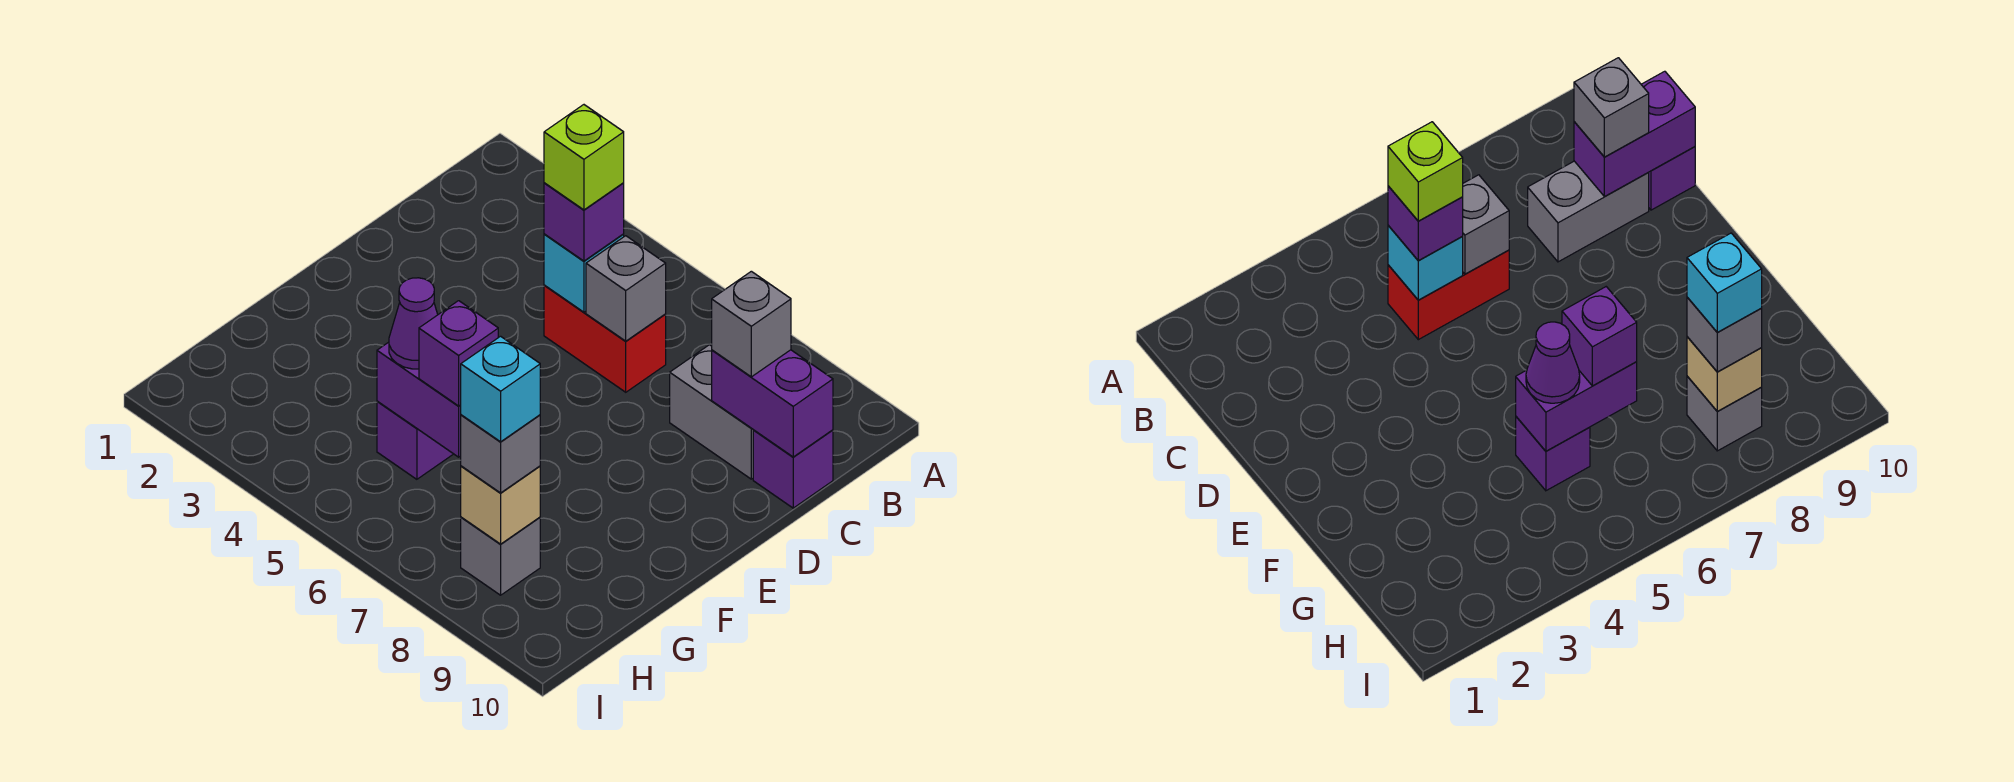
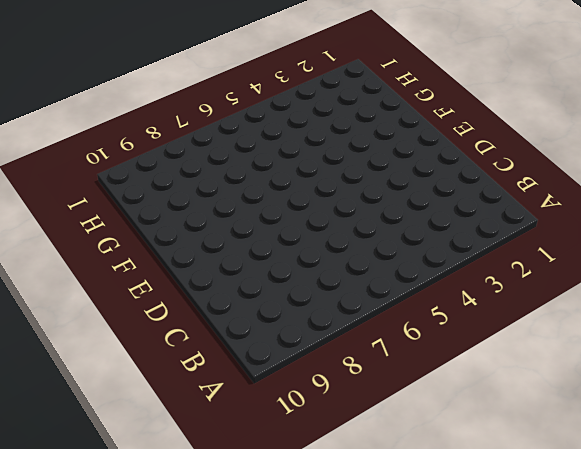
none -> red brick C5:C6 level 1
none -> grey brick C8:C9 level 1
none -> purple brick C10 level 1

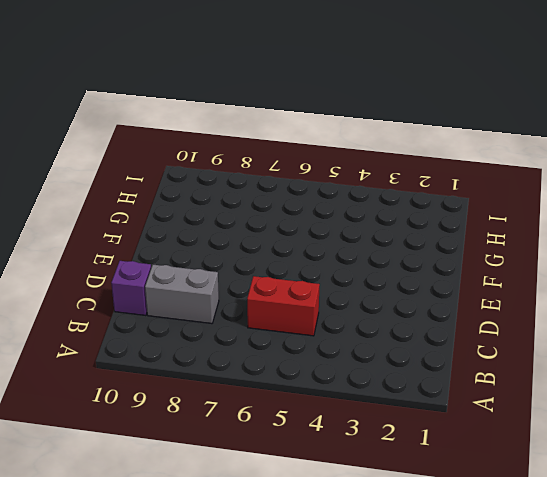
none -> purple brick G5 level 1
none -> grey brick H8 level 1
none -> cyan brick C5 level 2

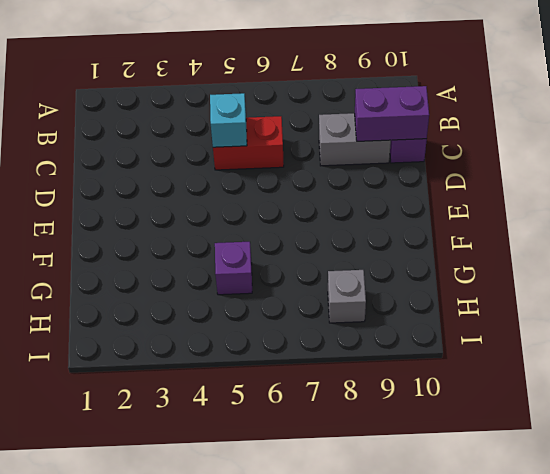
none -> grey brick C6 level 2
none -> purple brick G5:G6 level 2
none -> tan brick H8 level 2

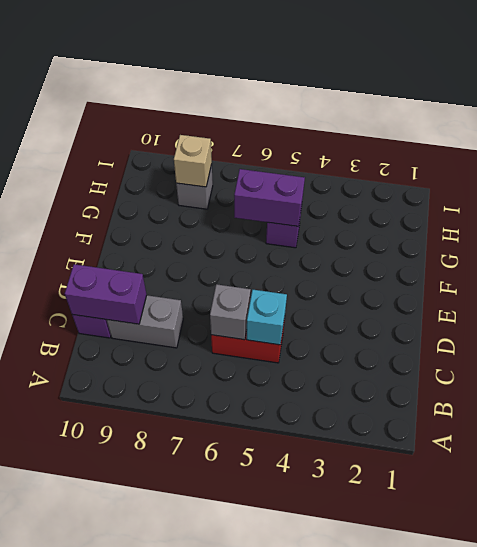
none -> purple brick C5 level 3
none -> grey brick C9 level 3
none -> purple cone G5 level 3

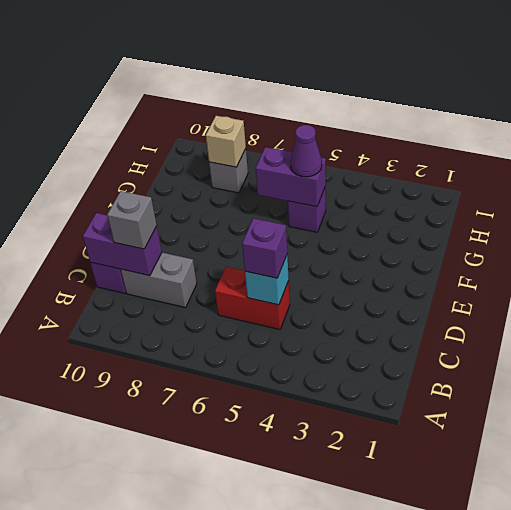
none -> grey brick C6 level 2
none -> purple brick G6 level 3
none -> grey brick H8 level 3

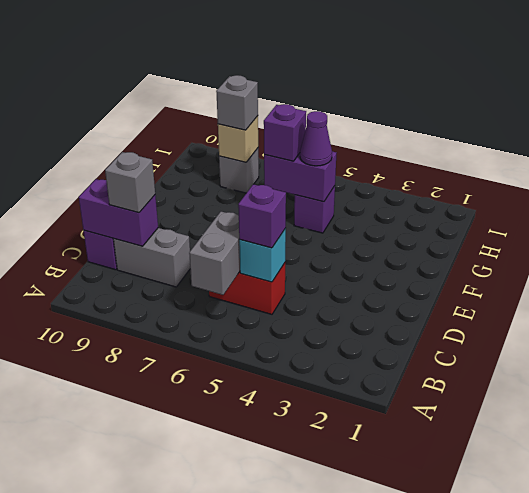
grey brick B6:C6 level 2 -> grey brick C6 level 2
none -> lime brick C5 level 4
none -> cyan brick H8 level 4

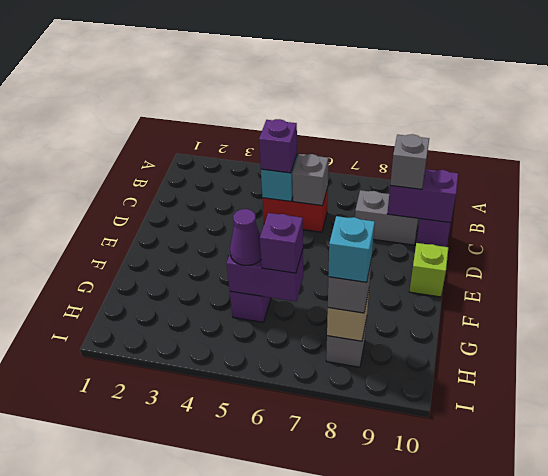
lime brick E10 level 1 -> lime brick C5 level 4

